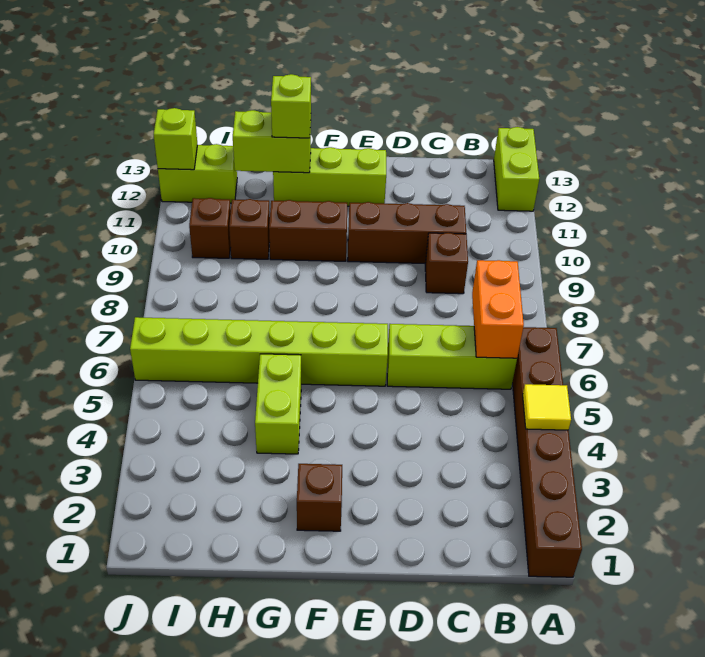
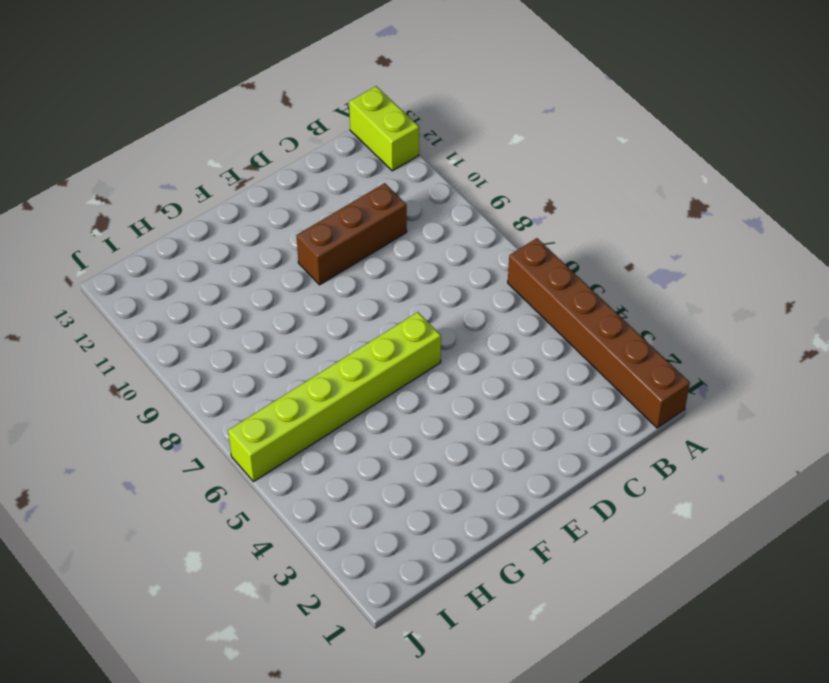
none -> lime brick B6:D6 level 1
none -> brown brick C9 level 1
none -> lime brick E12:G12 level 1

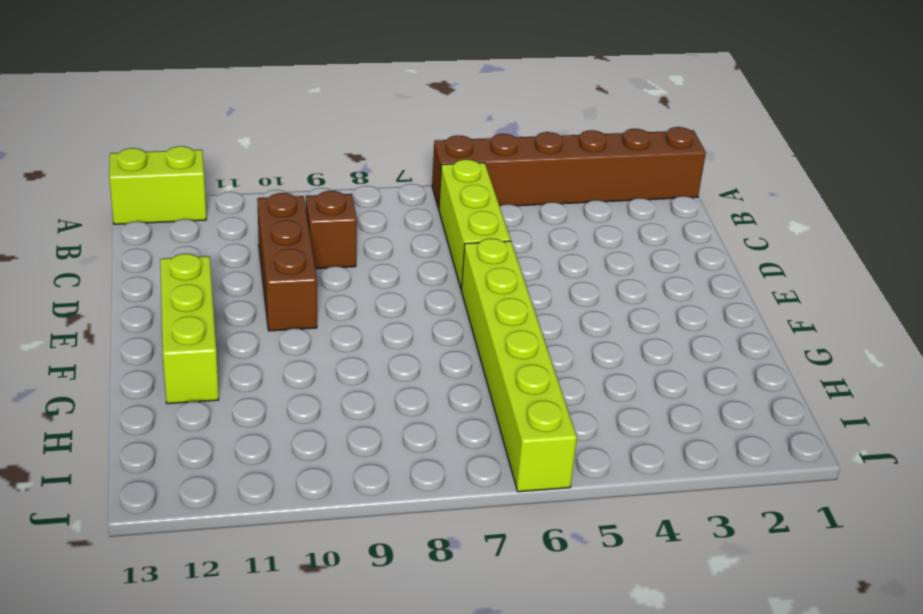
none -> brown brick F2 level 1
none -> brown brick F10:G10 level 1
none -> lime brick G4:G5 level 1

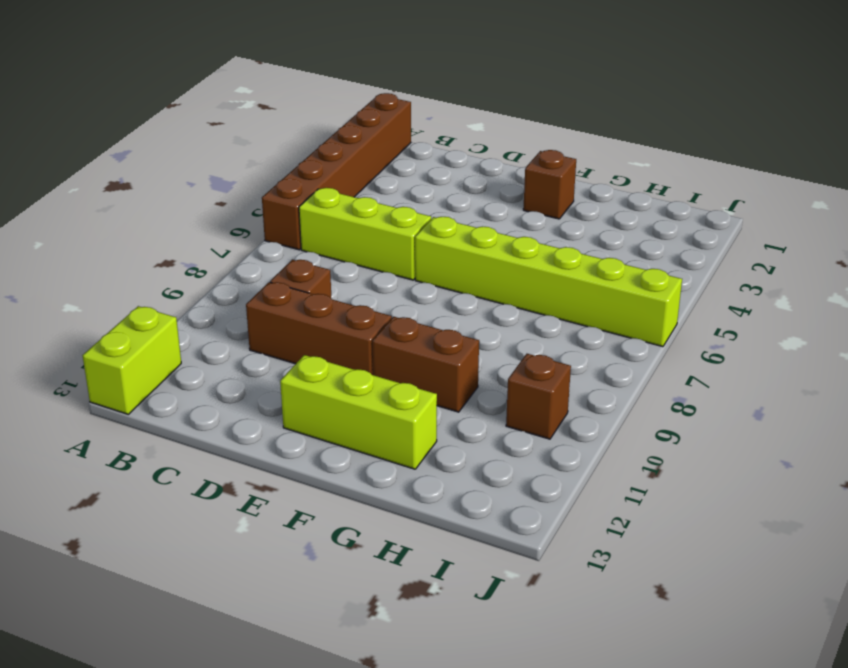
none -> lime brick G4:G5 level 1
none -> brown brick H10 level 1
none -> lime brick I12:J12 level 1

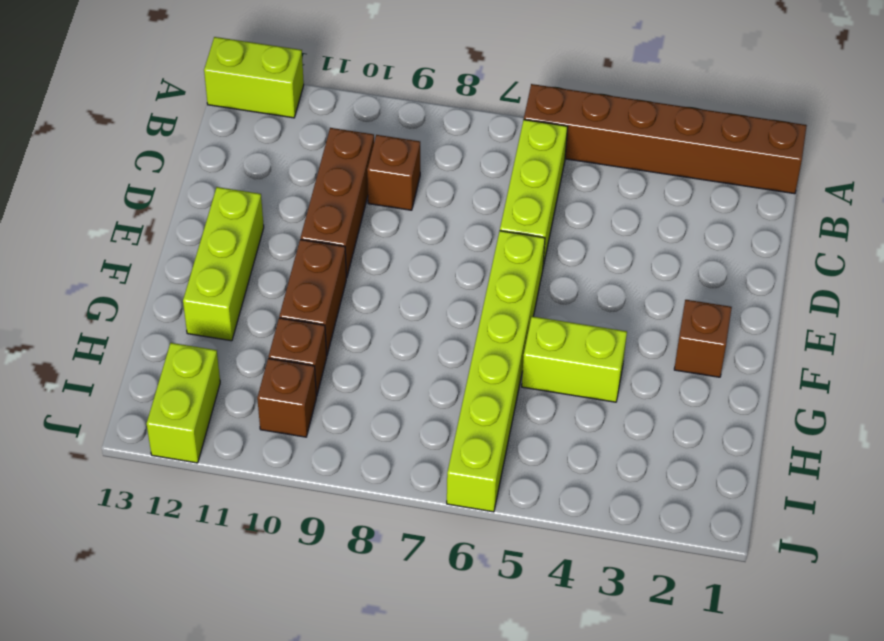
none -> yellow tile A4 level 2
none -> orange brick B6:B7 level 2
none -> lime brick G12:H12 level 2

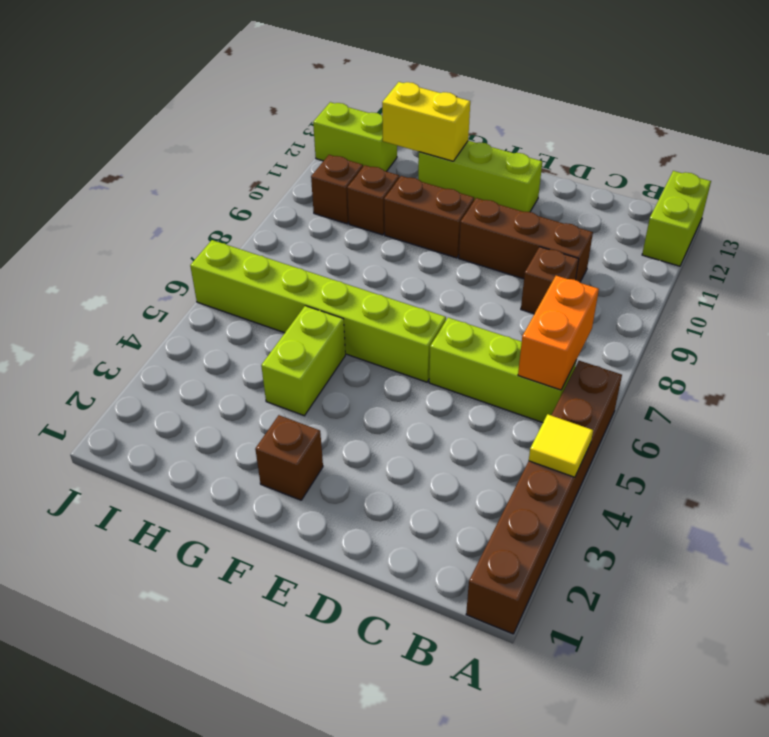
yellow brick G12:H12 level 2 -> lime brick G12:H12 level 2
none -> lime brick J12 level 2
none -> lime brick G12 level 3

